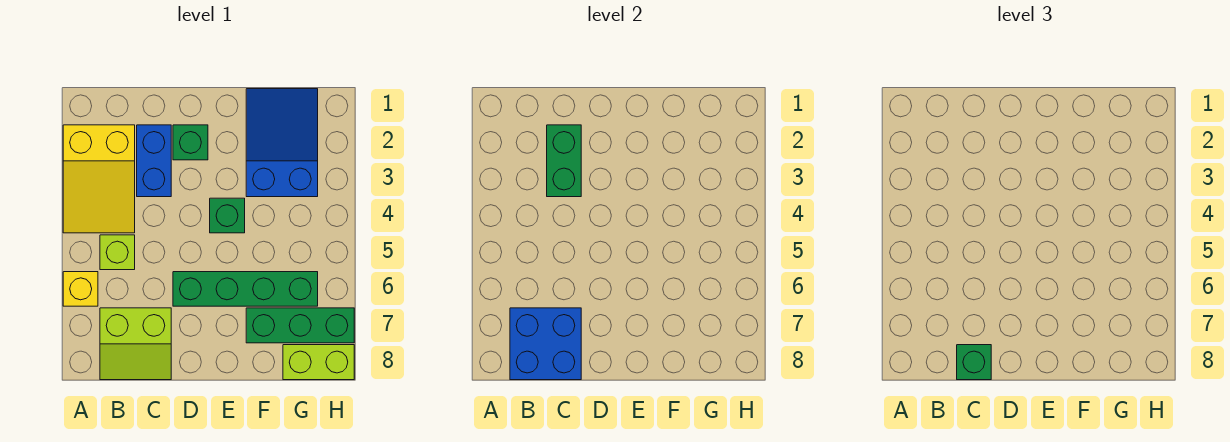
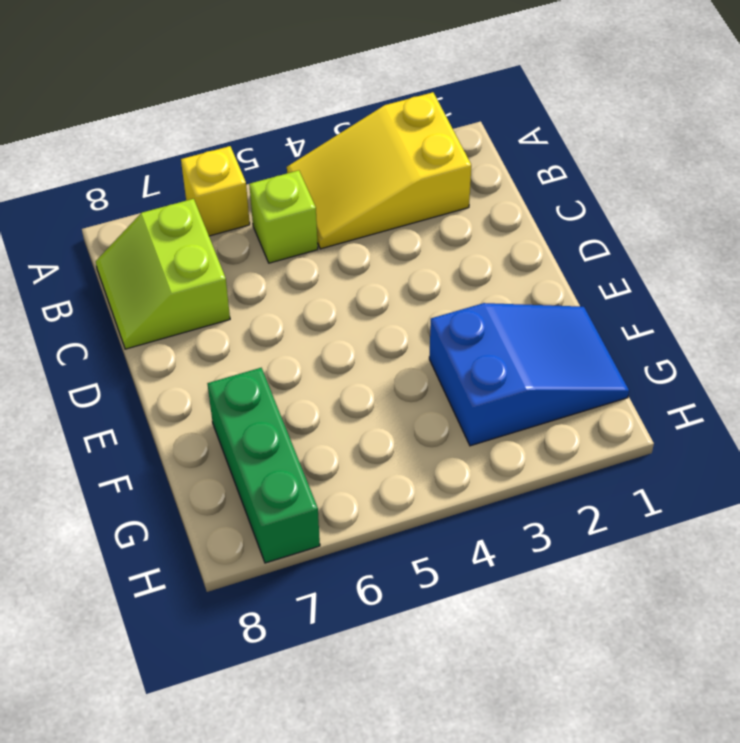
none -> blue brick C2:C3 level 1
none -> green brick D2 level 1
none -> green brick D6:G6 level 1

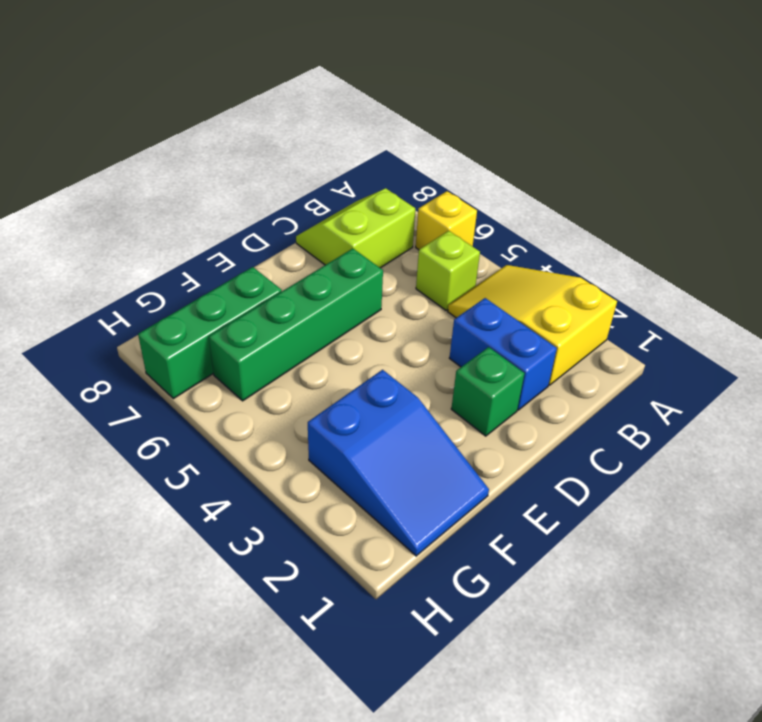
none -> green brick E4 level 1
none -> lime brick G8:H8 level 1
none -> blue brick B7:C8 level 2

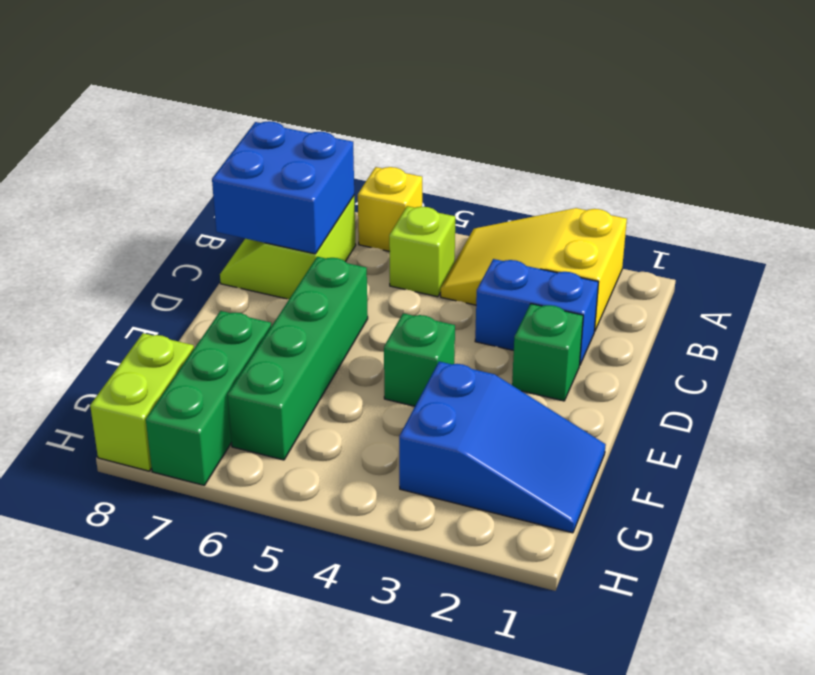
none -> green brick C2:C3 level 2
none -> green brick C8 level 3

